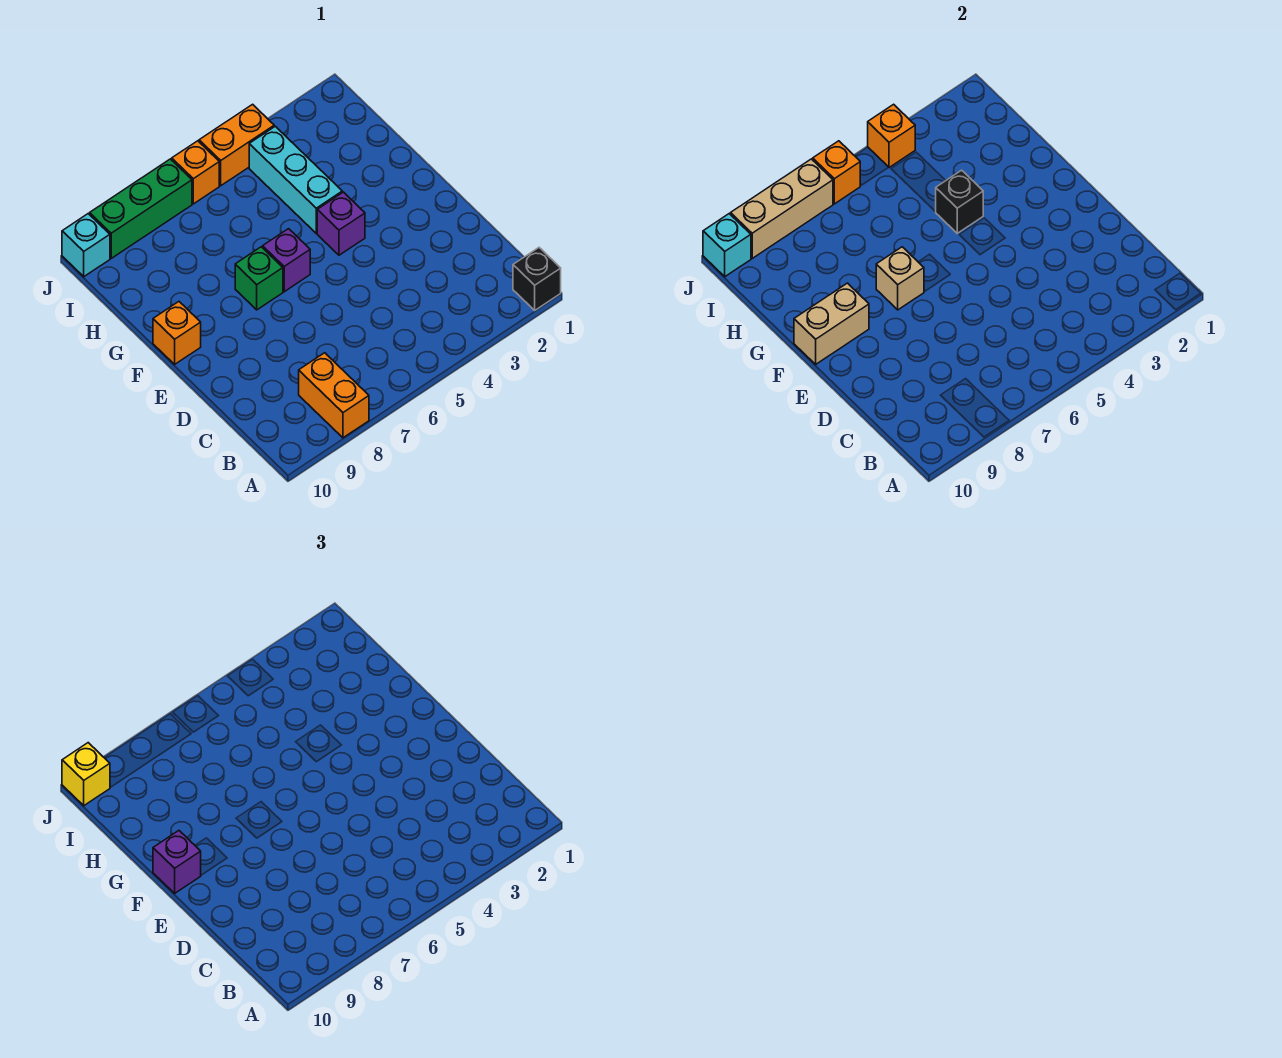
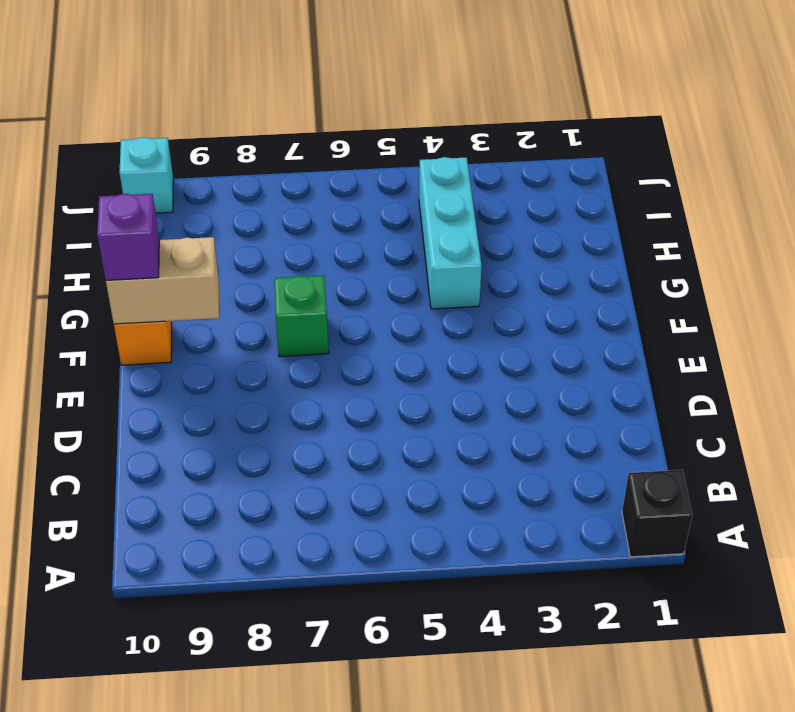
none -> orange brick A8:B8 level 1
none -> purple brick F4 level 1
none -> purple brick F6 level 1

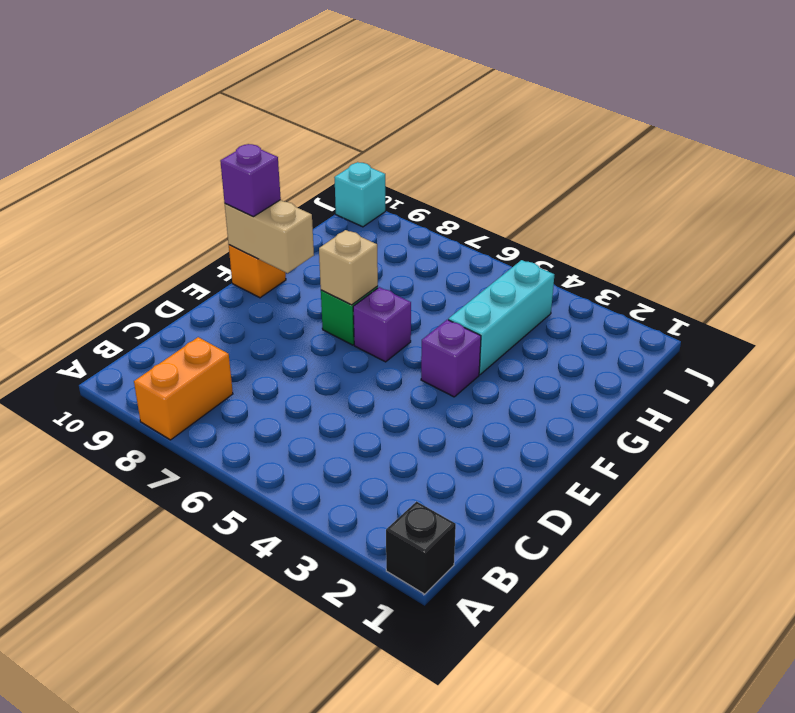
none -> orange brick J4:J5 level 1
none -> orange brick J6 level 1
none -> green brick J7:J9 level 1

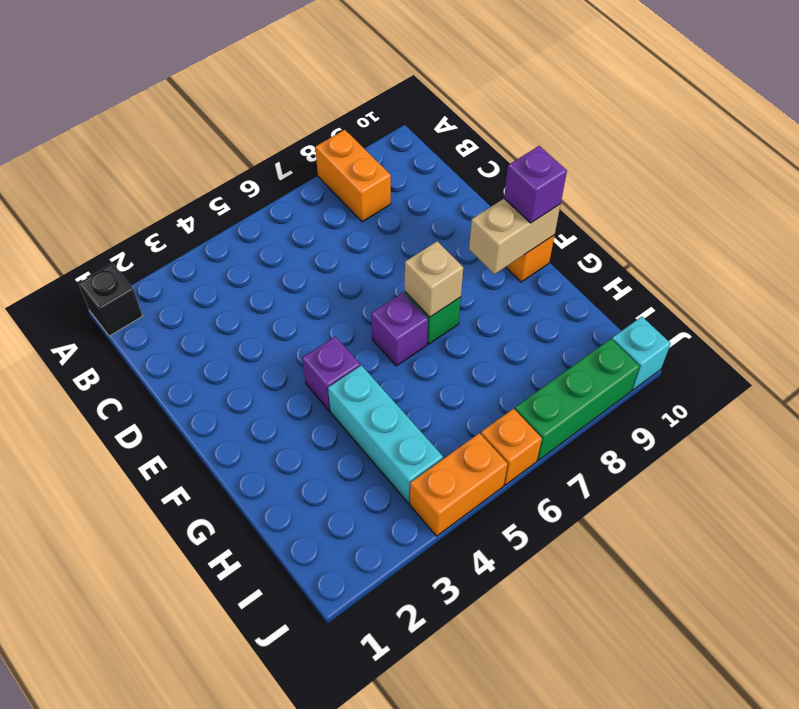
none -> black brick G4 level 2
none -> orange brick J4 level 2
none -> orange brick J6 level 2

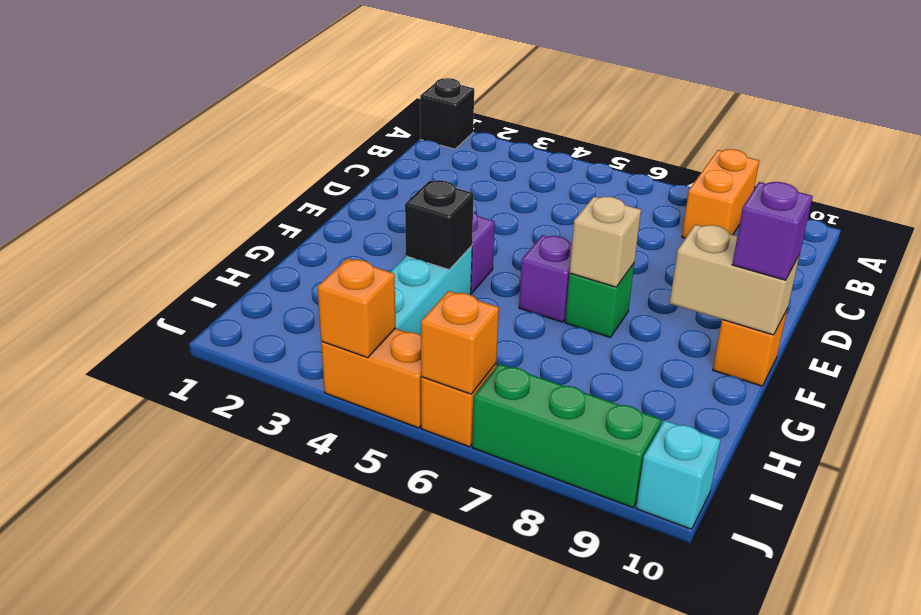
none -> tan brick J7:J9 level 2
none -> cyan brick J10 level 2
none -> yellow brick J10 level 3

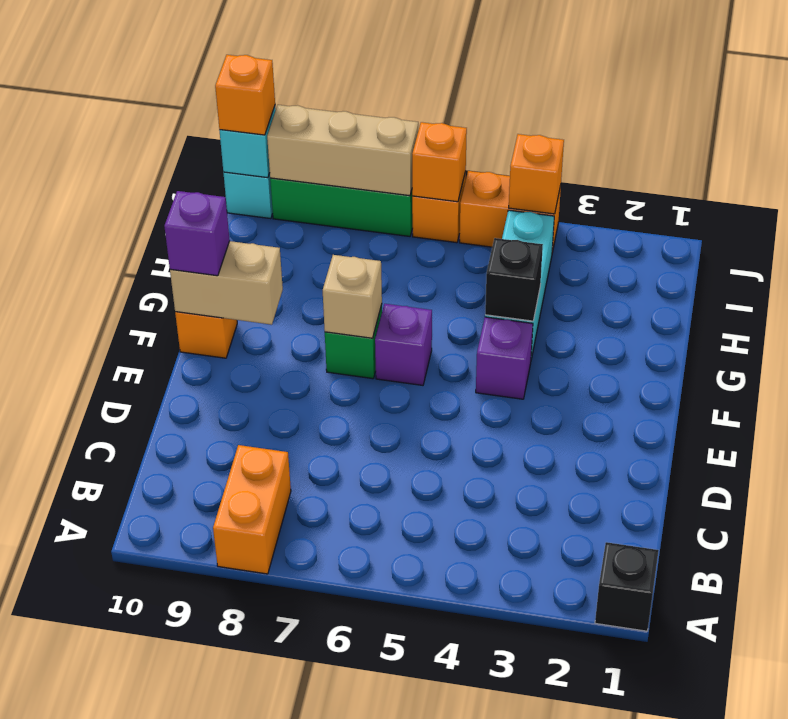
orange brick J10 level 3 -> yellow brick J10 level 3

